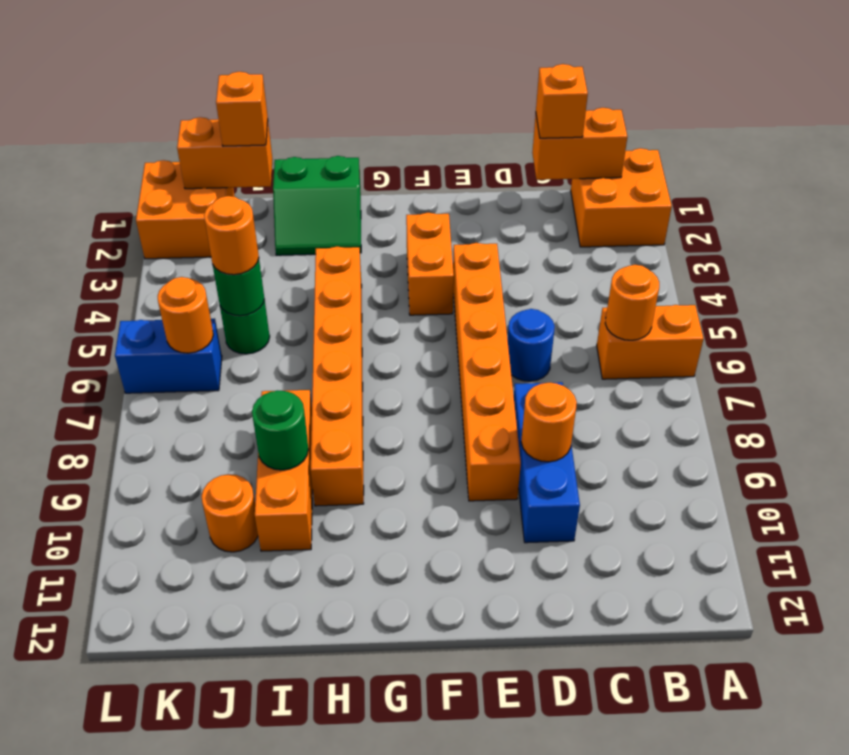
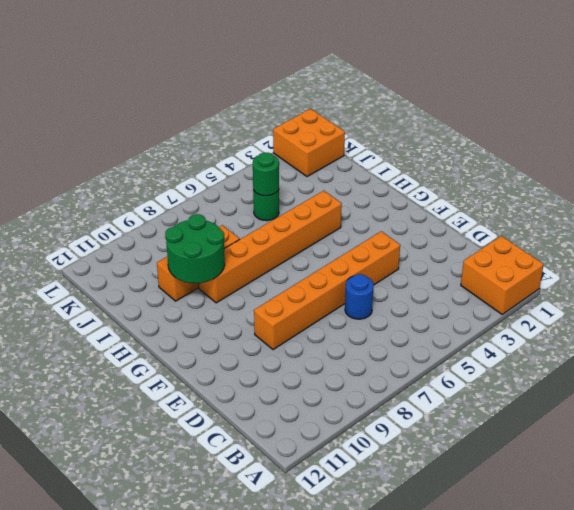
green round brick H9:I10 level 2 -> green round brick I9 level 2
none -> orange brick A6:B6 level 1
none -> blue brick D8:D10 level 1
none -> orange brick F3:F4 level 1

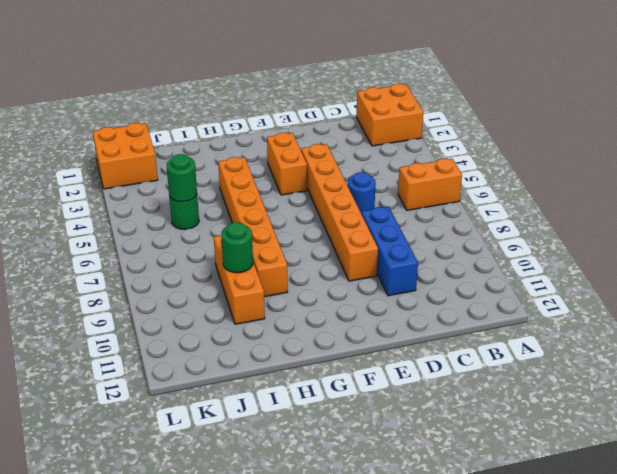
none -> green slope H1:I2 level 1 top 1
none -> orange round brick J10 level 1
none -> blue brick K6:L6 level 1

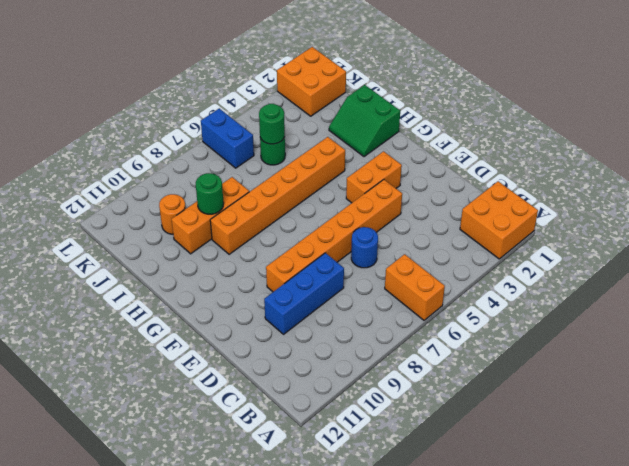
none -> orange brick B1:C1 level 2
none -> orange round brick B6 level 2
none -> orange round brick D9 level 2

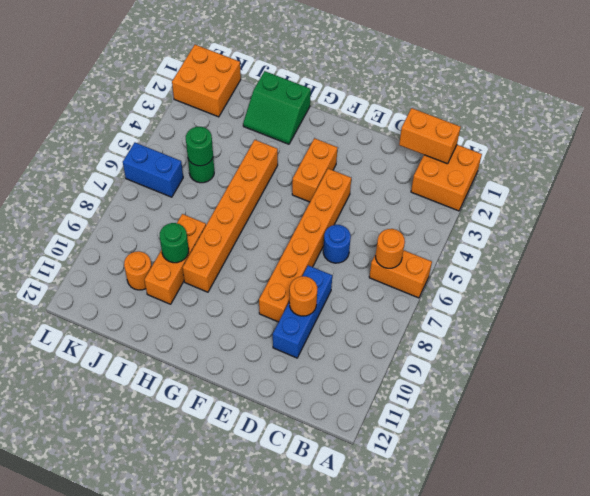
none -> orange brick J1:K1 level 2
none -> orange round brick K6 level 2
none -> orange brick C1 level 3

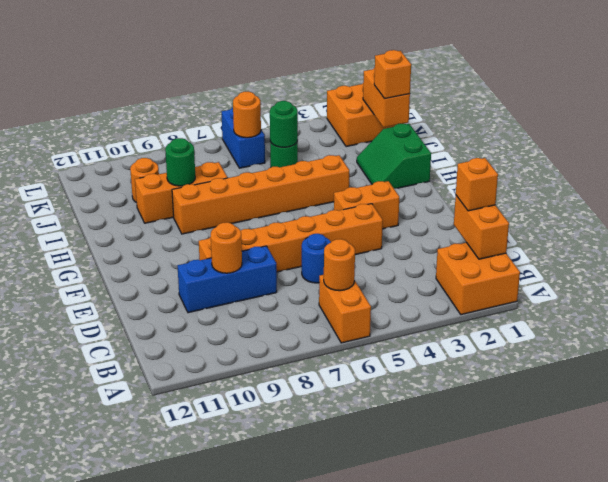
none -> orange round brick J5 level 3

